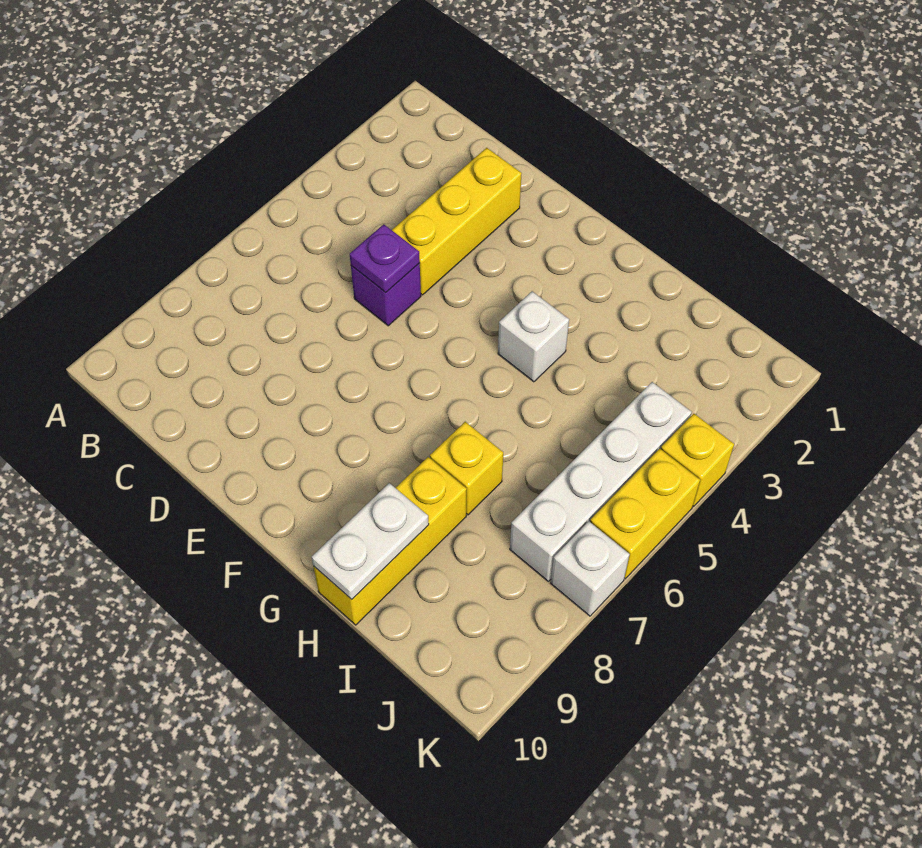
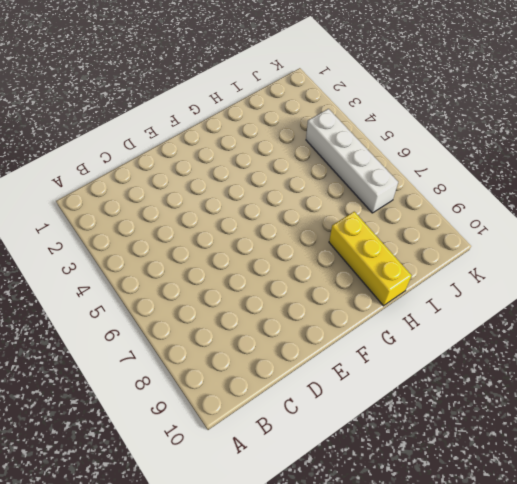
none -> yellow brick D2:D4 level 1
none -> purple brick D5 level 1

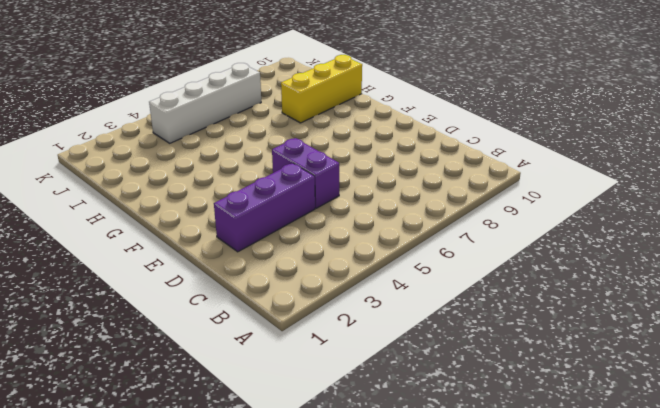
purple brick D2:D4 level 1 -> yellow brick D2:D4 level 1
purple brick D5:E5 level 1 -> purple brick D5 level 1
none -> white brick G4 level 1
none -> yellow brick H7 level 1

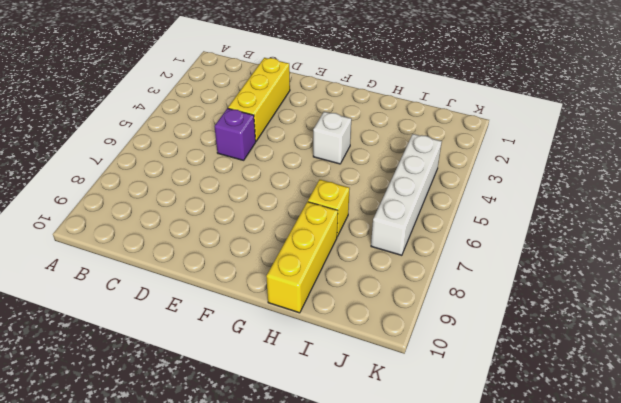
none -> yellow brick K4 level 1
none -> yellow brick K5:K6 level 1

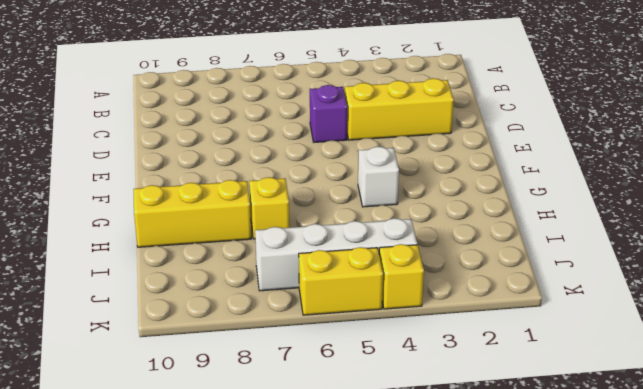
none -> white brick K7 level 1
none -> purple plate D5 level 2

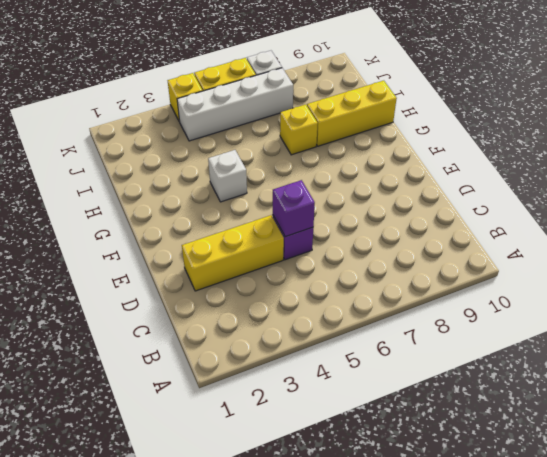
purple brick D5 level 2 -> purple plate D5 level 2
none -> white plate H9:H10 level 2

